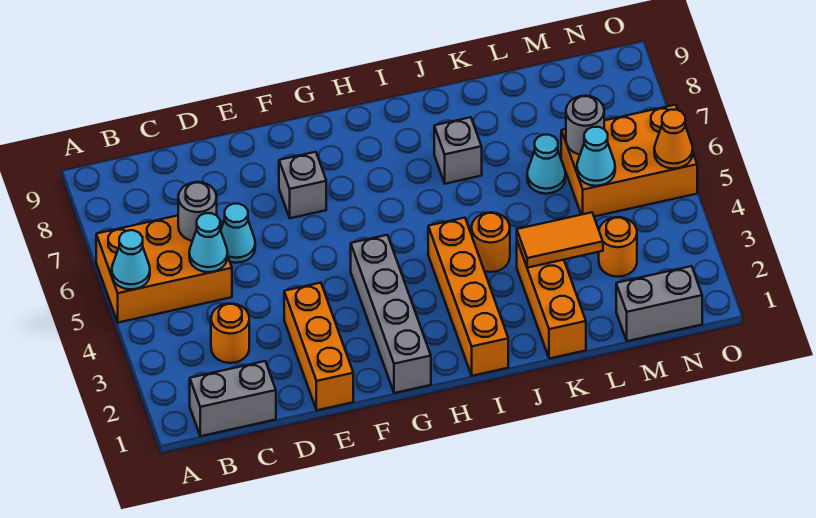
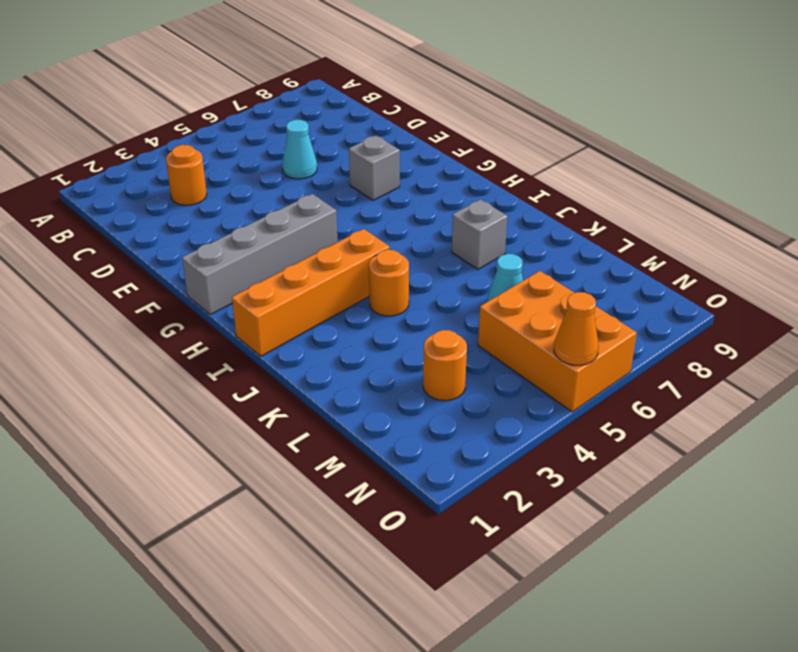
none -> orange brick A5:C6 level 1
none -> grey brick B1:C1 level 1
none -> orange brick E1:E3 level 1

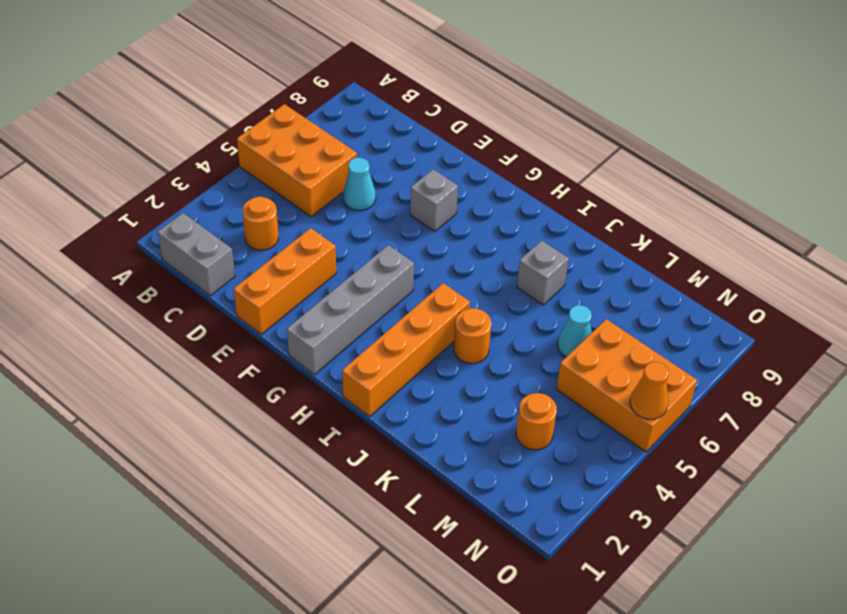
none -> orange brick K1:K3 level 1
none -> grey brick M1:N1 level 1
none -> cyan cone A5 level 2

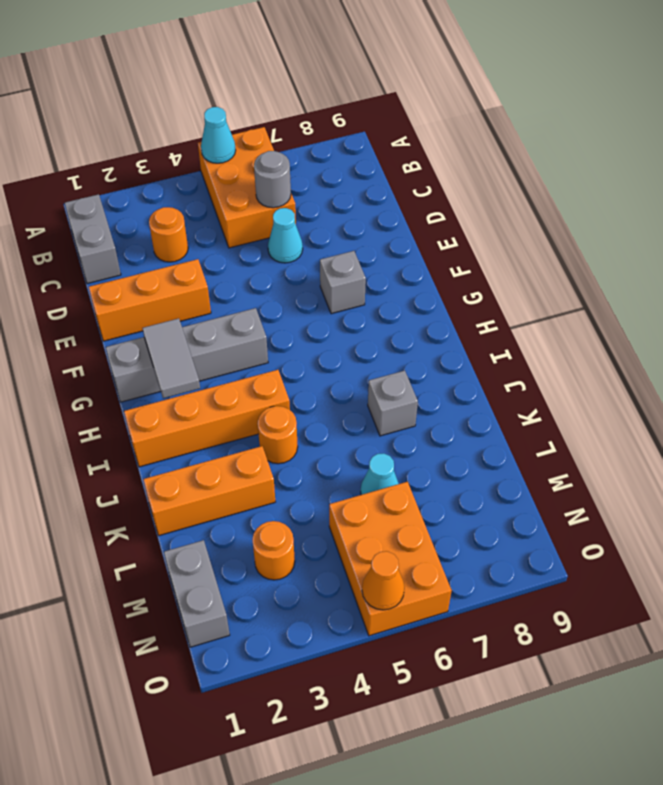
grey tile G2:H2 level 2 -> none
none -> cyan cone C5 level 2
none -> orange tile K3:L3 level 2
none -> cyan cone M5 level 2

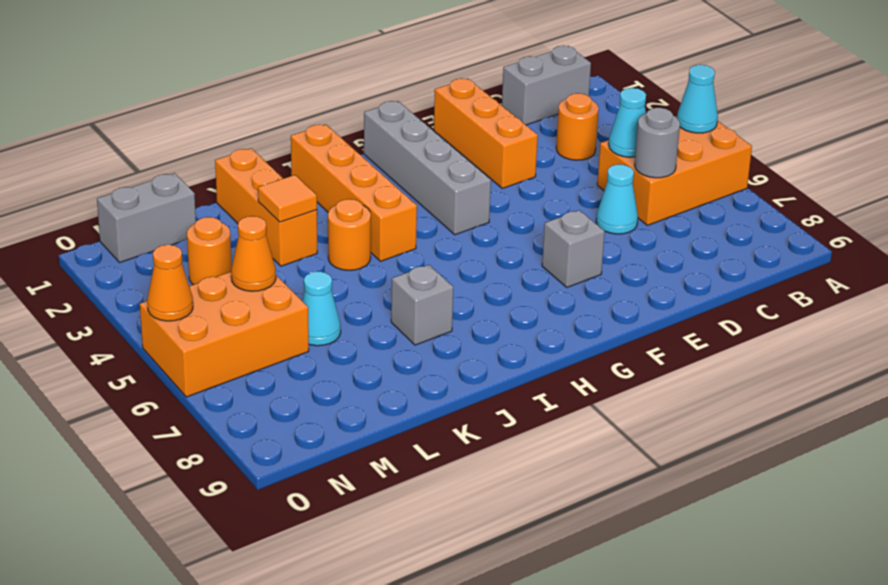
orange tile K3 level 2 -> orange tile K3:L3 level 2
orange cone M5 level 2 -> cyan cone M5 level 2
none -> grey round brick M6 level 2

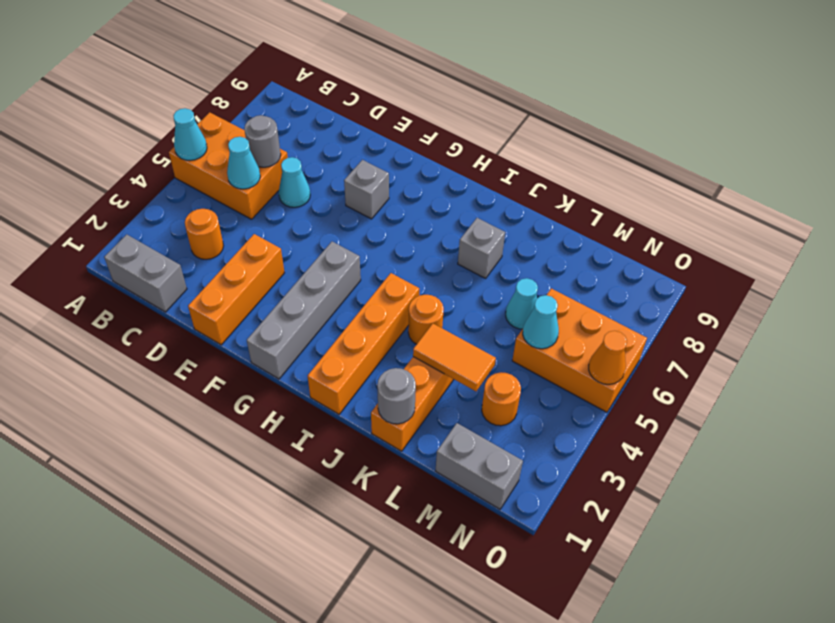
grey round brick K1 level 2 -> grey round brick M6 level 2

